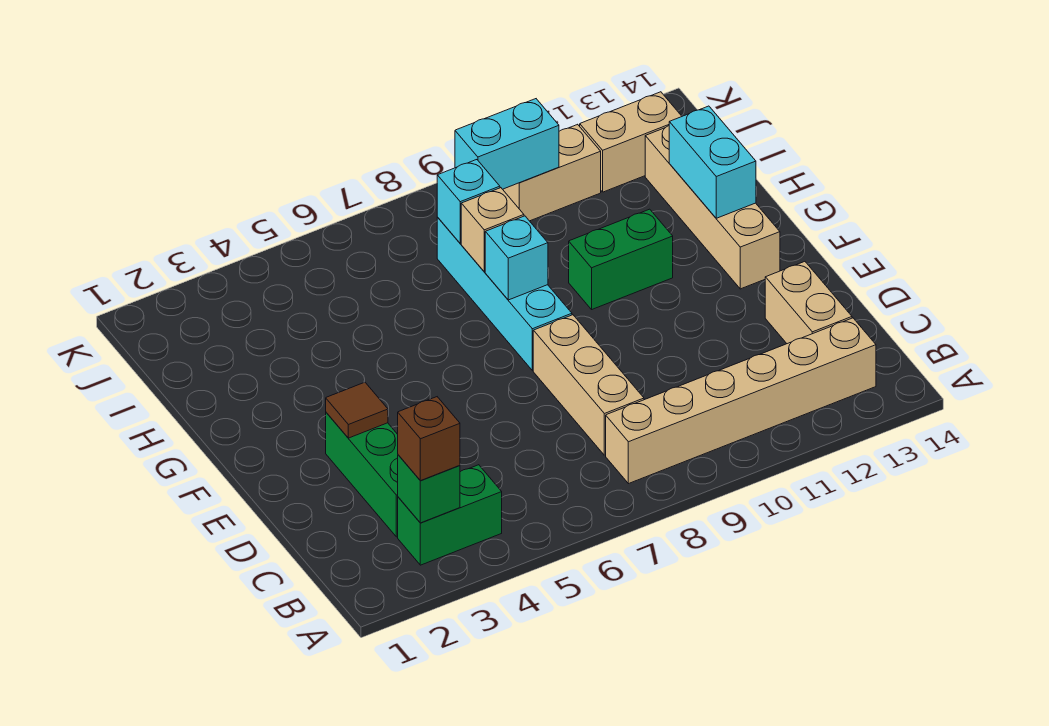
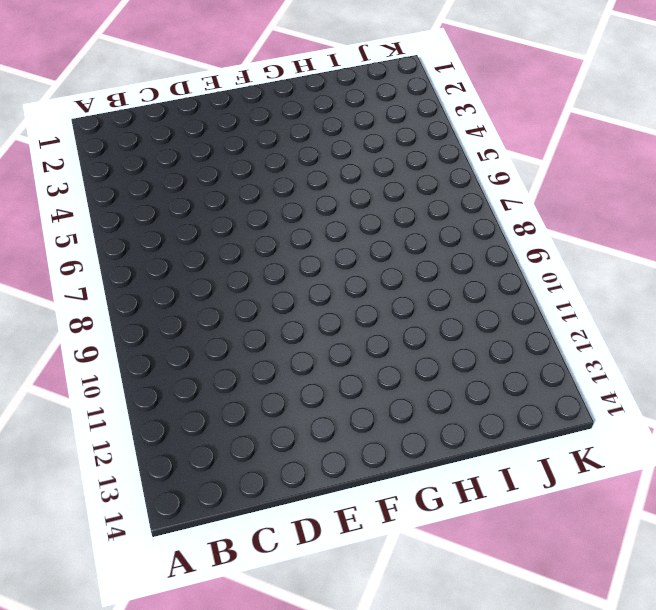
none -> green brick B3:B4 level 1
none -> tan brick B8:B13 level 1
none -> green brick C3:E3 level 1

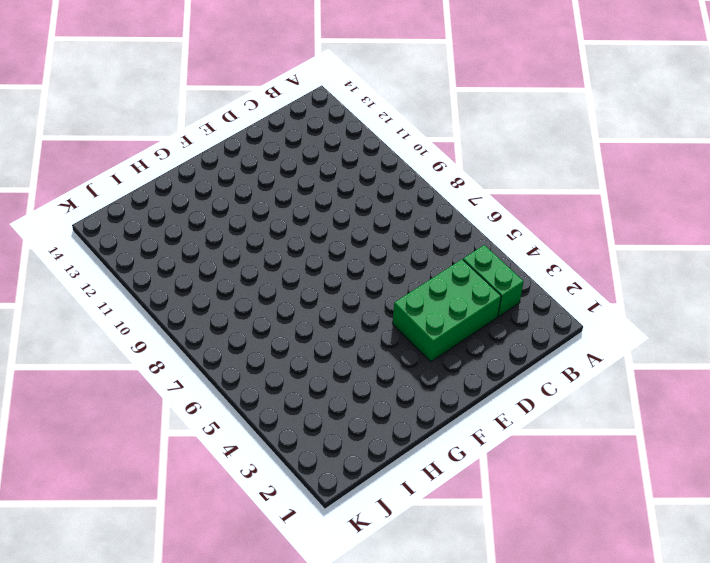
green brick C3:E4 level 1 -> green brick C3:E3 level 1
none -> tan brick B8:B13 level 1
none -> tan brick C8:E8 level 1
none -> tan brick C13:D13 level 1

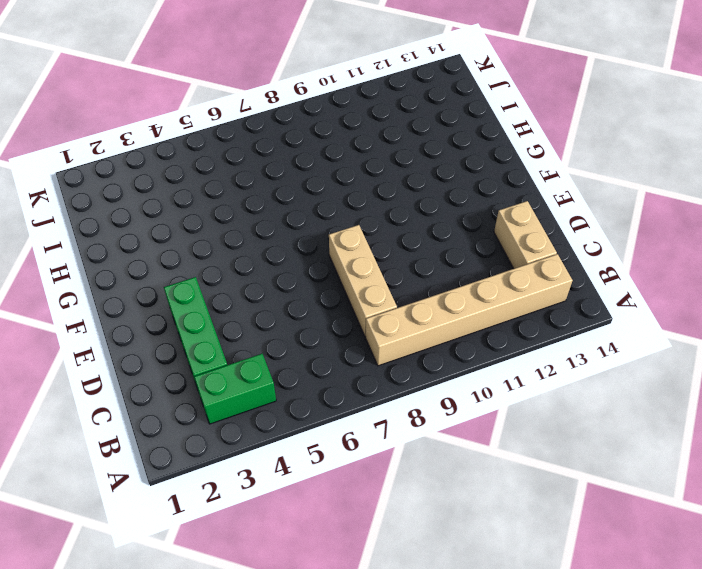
none -> cyan brick F8:I8 level 1
none -> tan brick F13:I13 level 1
none -> green brick G10:G11 level 1

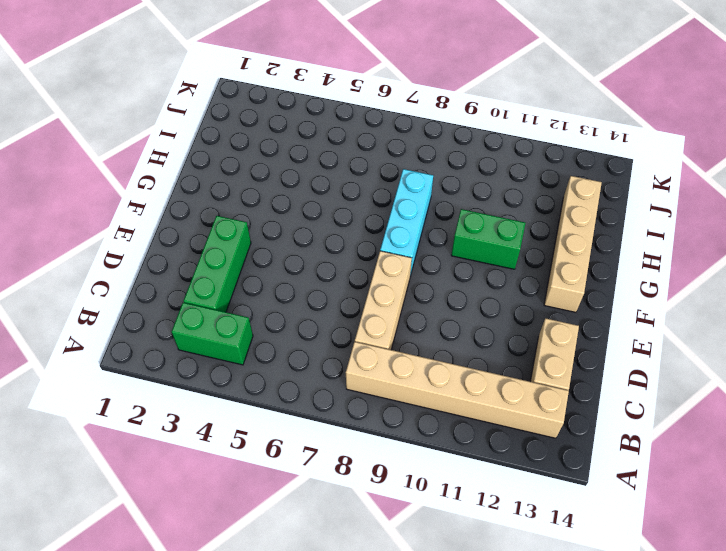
cyan brick F8:H8 level 1 -> cyan brick F8:I8 level 1
none -> tan brick J10:J11 level 1
none -> tan brick J12:J13 level 1
none -> green brick B3 level 2

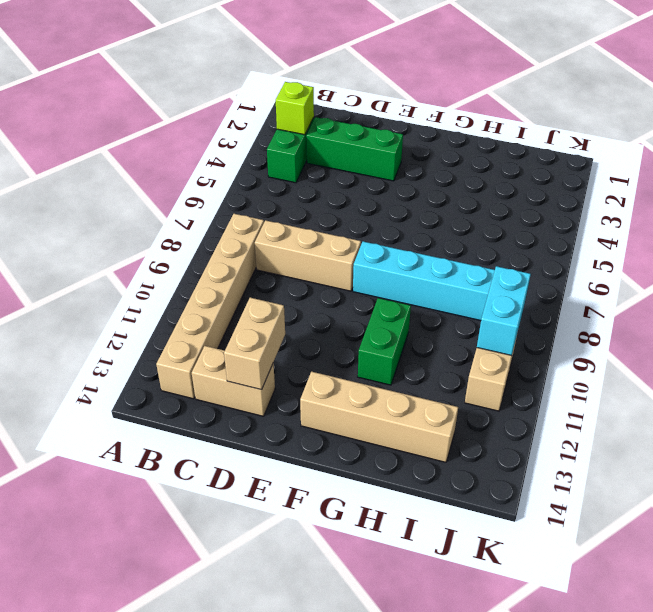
lime brick B3 level 2 -> green brick B3 level 2
tan brick D12:D13 level 2 -> tan brick J12:J13 level 1
none -> brown tile E3 level 2
none -> cyan brick G8 level 2
none -> cyan brick G13:H13 level 2

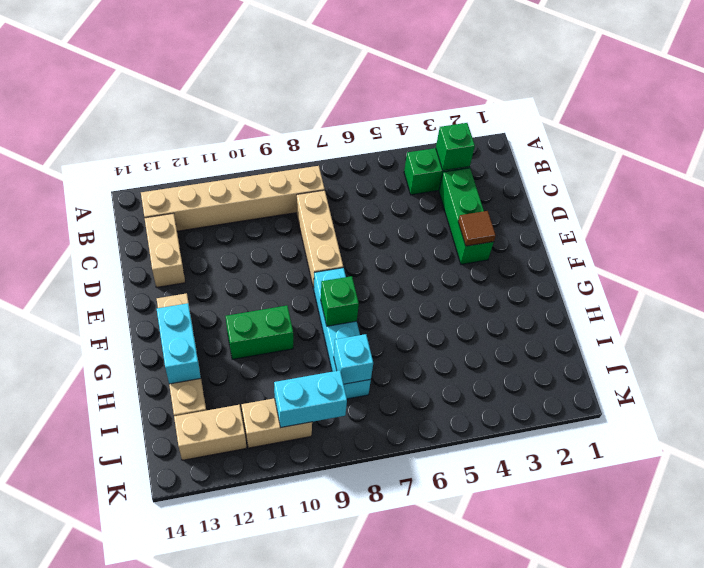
green brick G8 level 2 -> cyan brick G8 level 2
none -> tan brick H8 level 2
none -> brown brick B3 level 3

